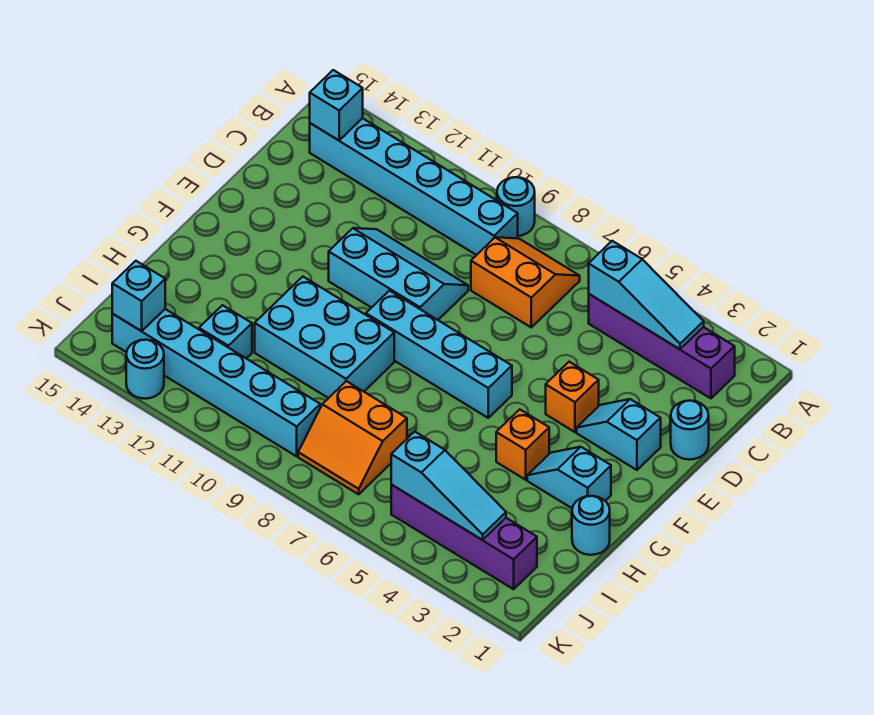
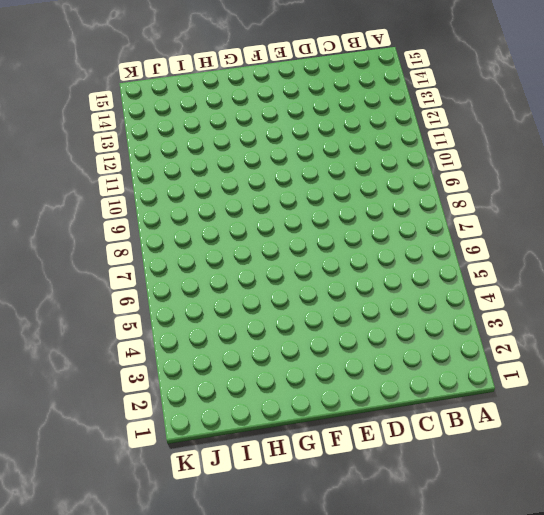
none -> cyan round brick A9 level 1
none -> purple brick B2:B5 level 1
none -> orange slope B7:C8 level 1 top C

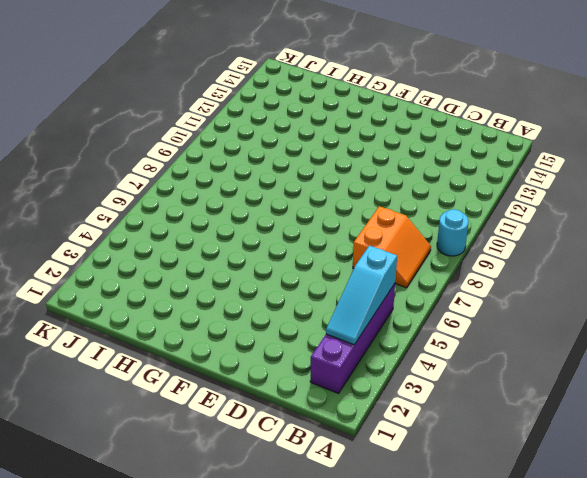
none -> cyan brick B9:B14 level 1
none -> cyan round brick D1 level 1
none -> cyan slope D9:E11 level 1 top E

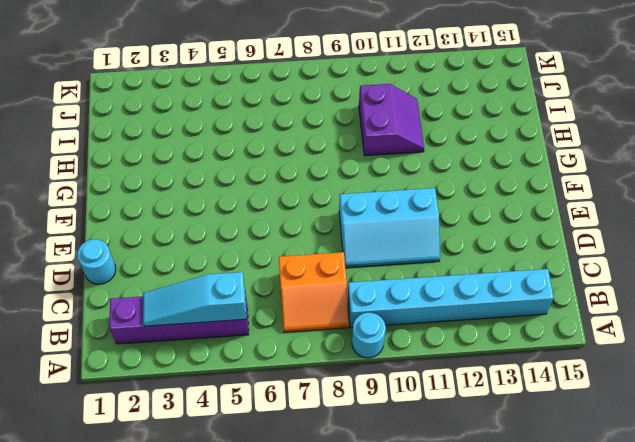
purple slope H10:I11 level 1 top 10 -> cyan brick G9:H11 level 1
none -> cyan slope E2:E3 level 1 top 2
none -> orange brick E4 level 1
none -> cyan brick F6:F9 level 1

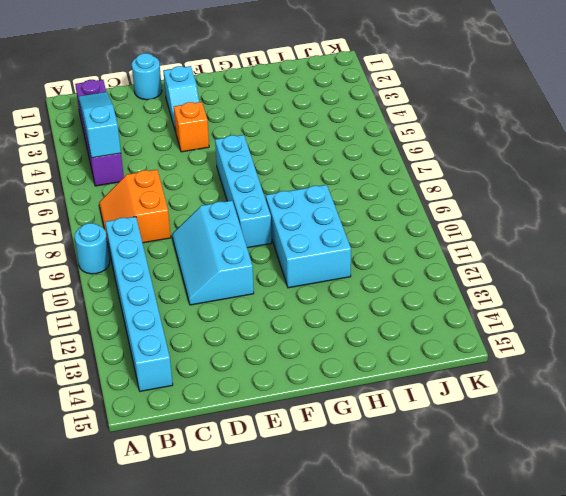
none -> cyan slope G2:G3 level 1 top 2
none -> orange brick G4 level 1
none -> cyan round brick H1 level 1

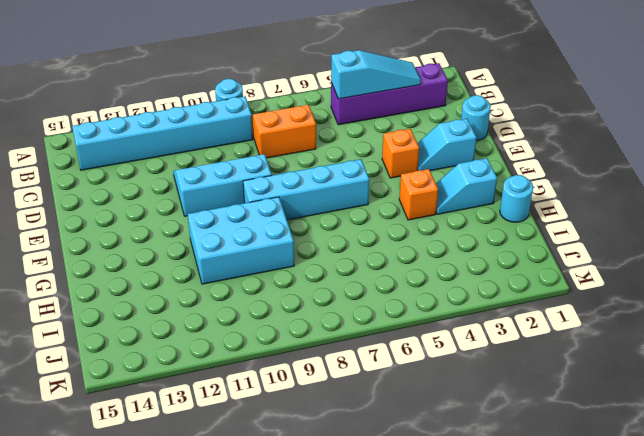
none -> orange slope I7:J8 level 1 top I
none -> cyan brick I12 level 1
none -> purple brick J2:J5 level 1

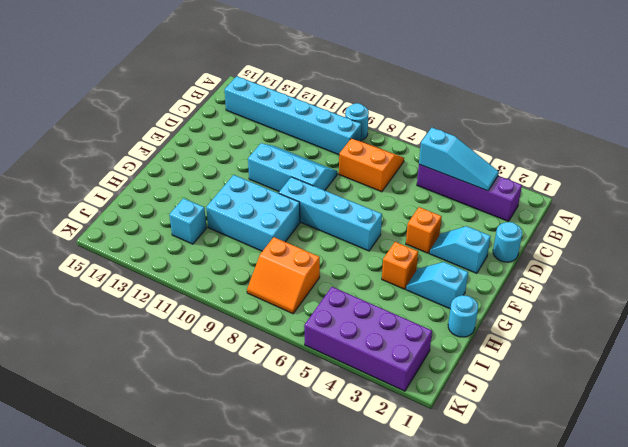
purple brick J2:K5 level 1 -> purple brick J2:J5 level 1
none -> cyan brick J9:J14 level 1
none -> cyan round brick K13 level 1
none -> cyan brick B14 level 2

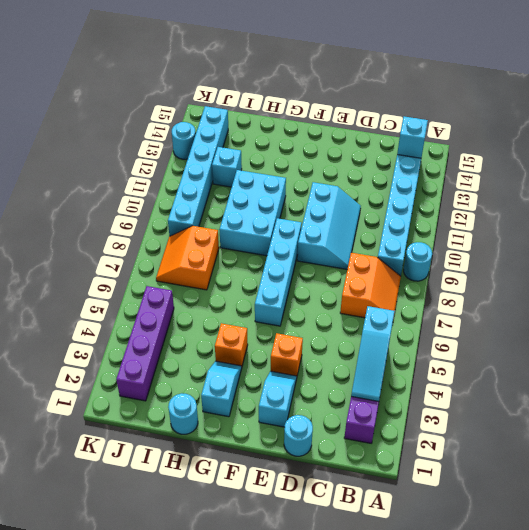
none -> cyan slope J3:J5 level 2 top 5
none -> cyan brick J14 level 2

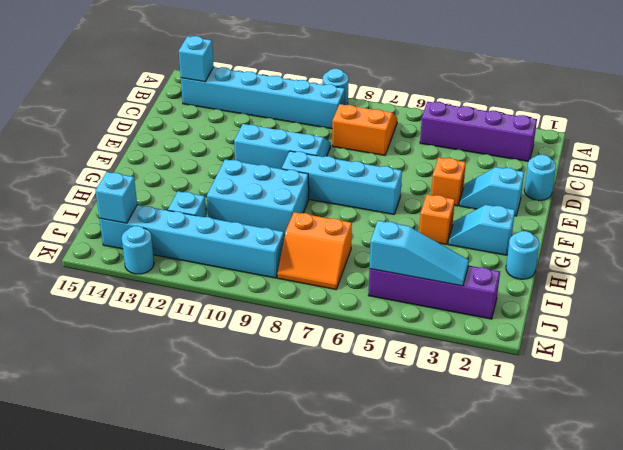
none -> cyan slope B3:B5 level 2 top 5

